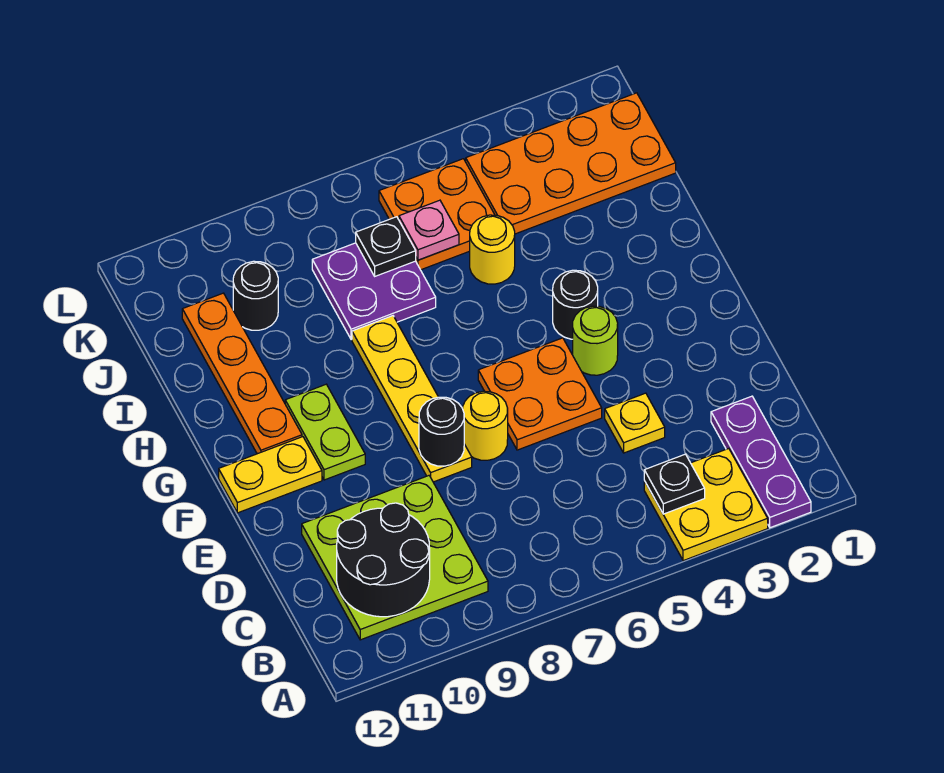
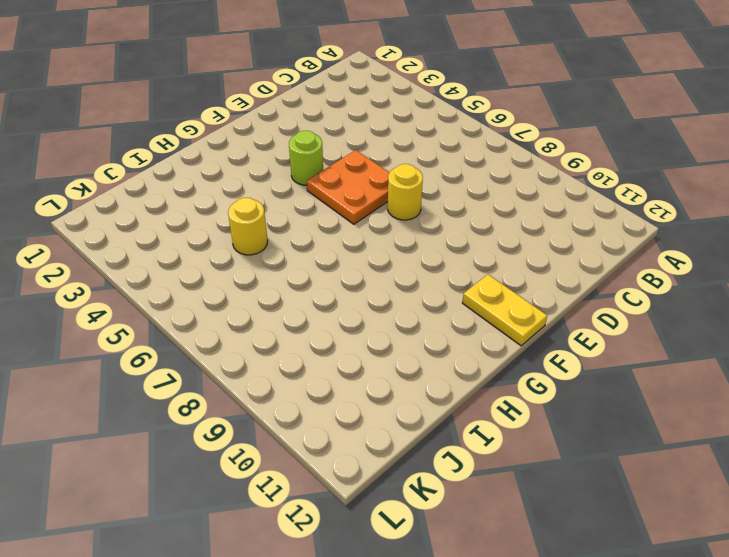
none -> purple plate A2:C2 level 1
none -> yellow plate A3:B4 level 1
none -> lime plate B9:D11 level 1

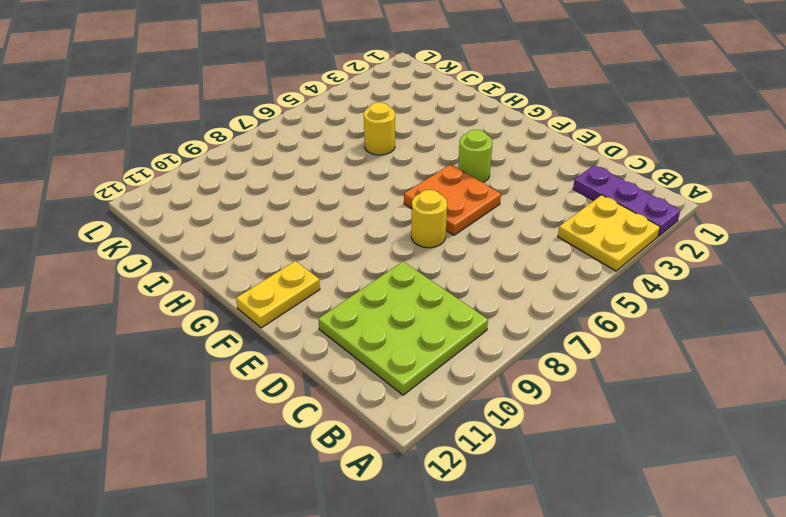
none -> yellow plate D4 level 1
none -> yellow plate E8:H8 level 1
none -> lime plate F10:G10 level 1

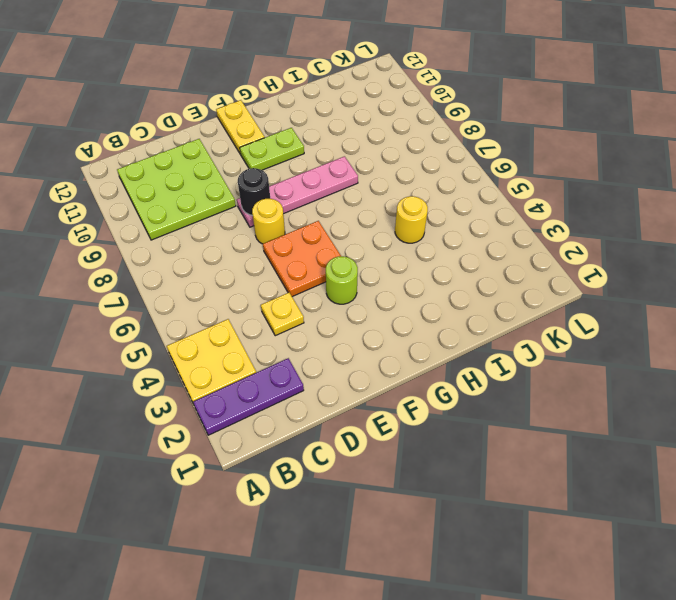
pink plate E8:H8 level 1 -> yellow plate E8:H8 level 1
none -> black round brick G4 level 1
none -> orange plate G11:J11 level 1
none -> purple plate I7:J8 level 1

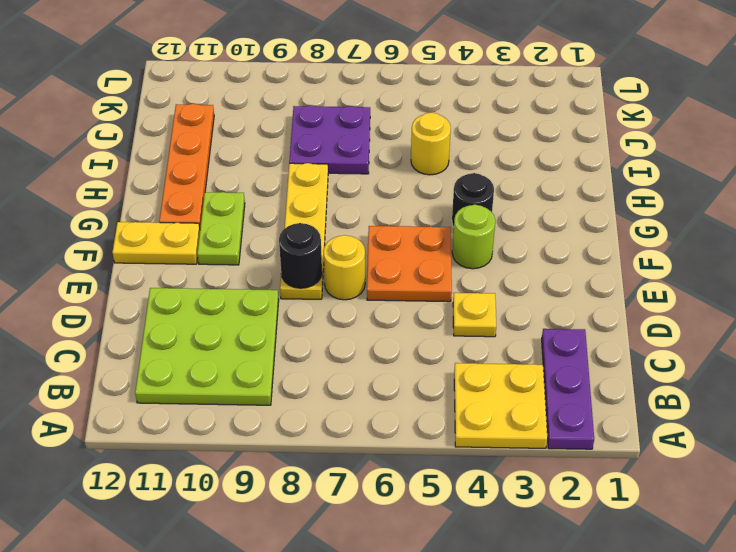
none -> orange plate J1:K4 level 1
none -> orange plate J5:K6 level 1
none -> black round brick J10 level 1

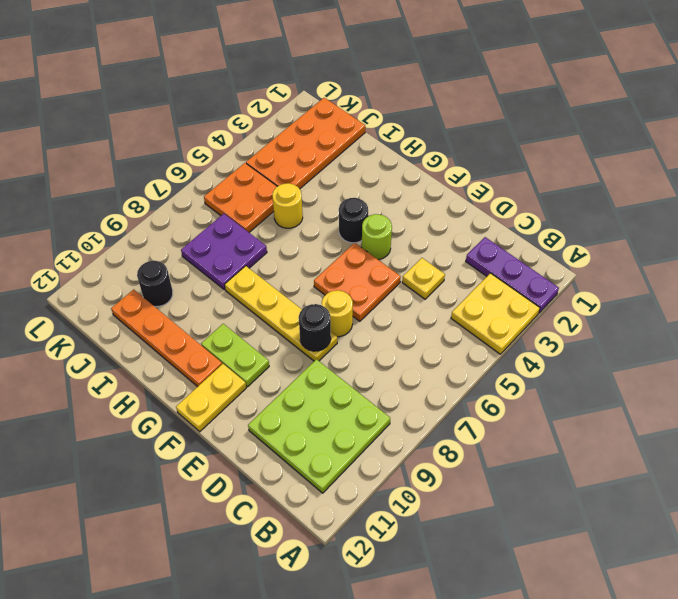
none -> black plate B4 level 2
none -> black round brick B10:C11 level 2
none -> pink plate J6 level 2

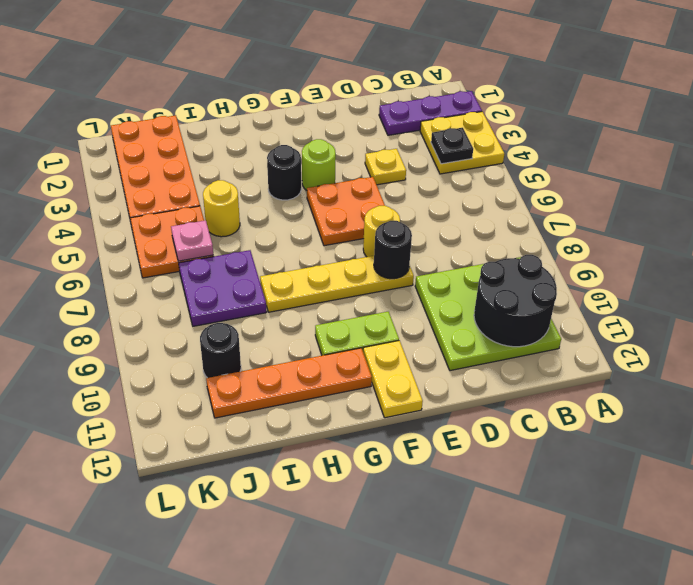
none -> black plate J7 level 2

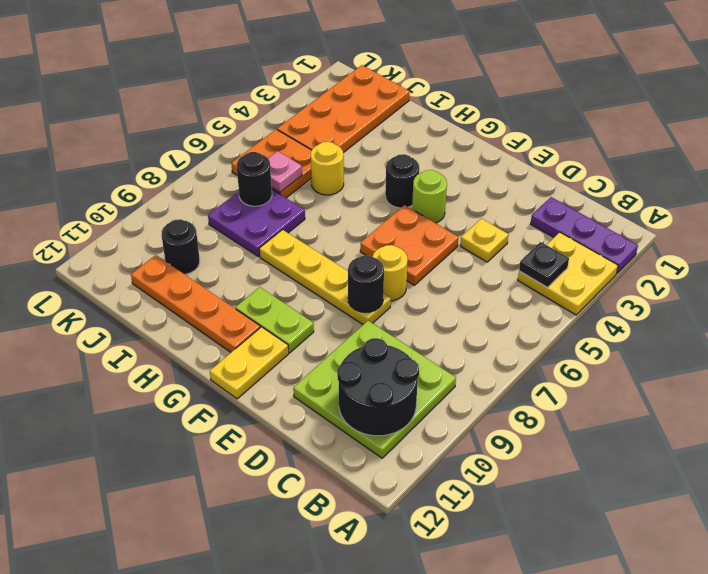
black round brick J7 level 2 -> black plate J7 level 2

